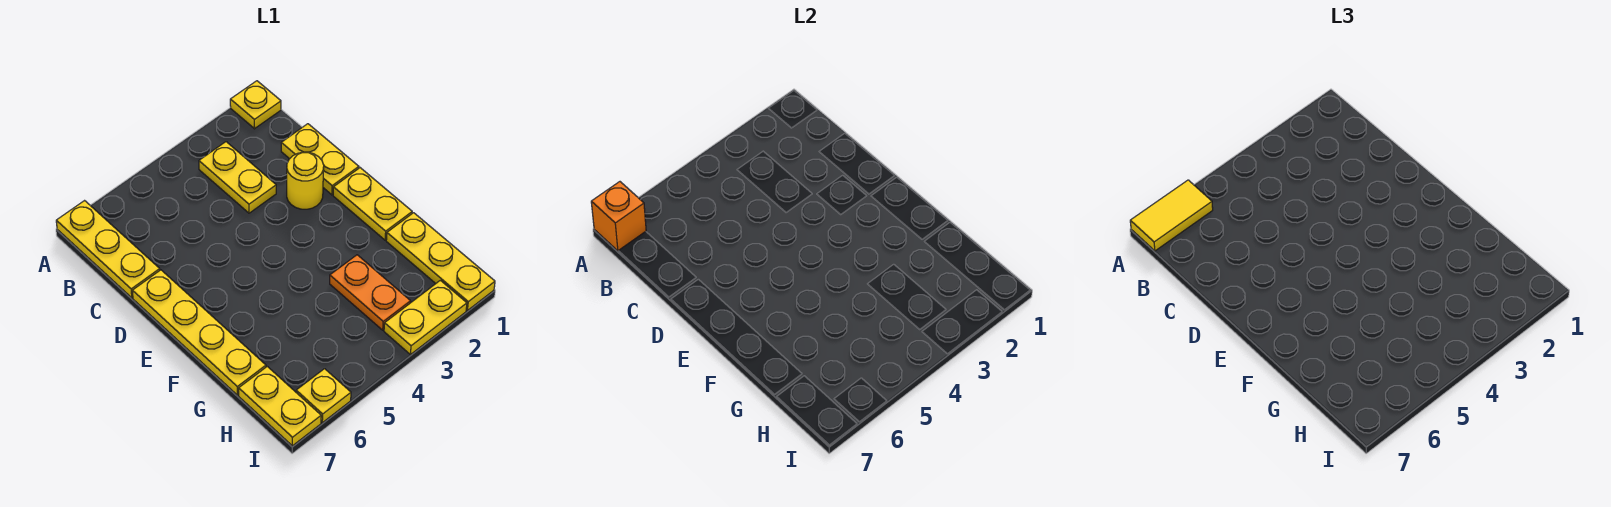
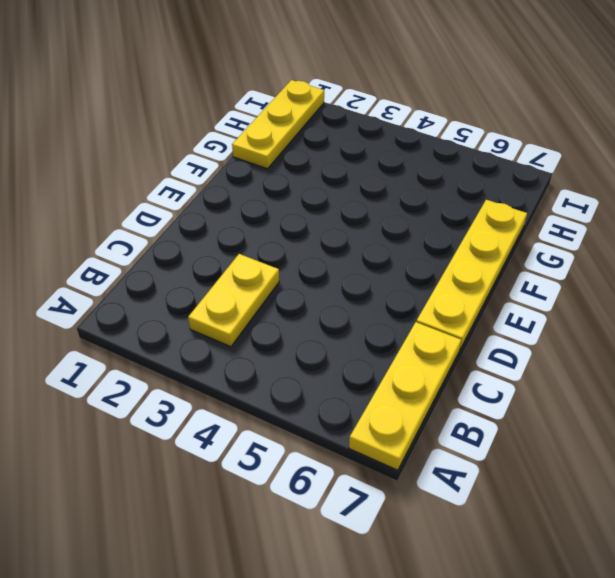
none -> yellow plate A1 level 1
none -> yellow plate C1:D1 level 1
none -> yellow round brick D2 level 1

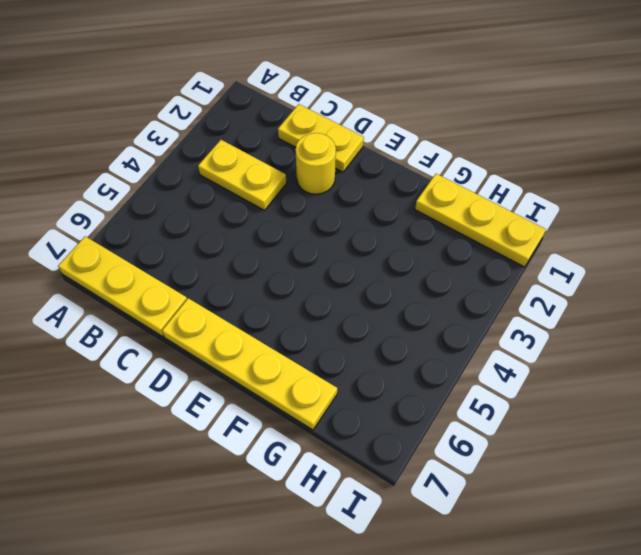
none -> yellow plate A1 level 1
none -> yellow plate E1:F1 level 1
none -> orange plate G3:H3 level 1

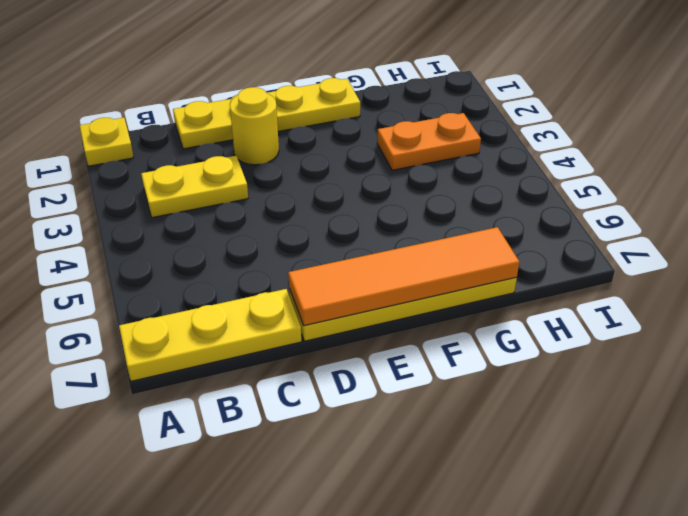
orange tile D7:G7 level 2 -> none
none -> yellow plate G1:I1 level 1
none -> yellow plate H7:I7 level 1
none -> yellow plate I2:I3 level 1

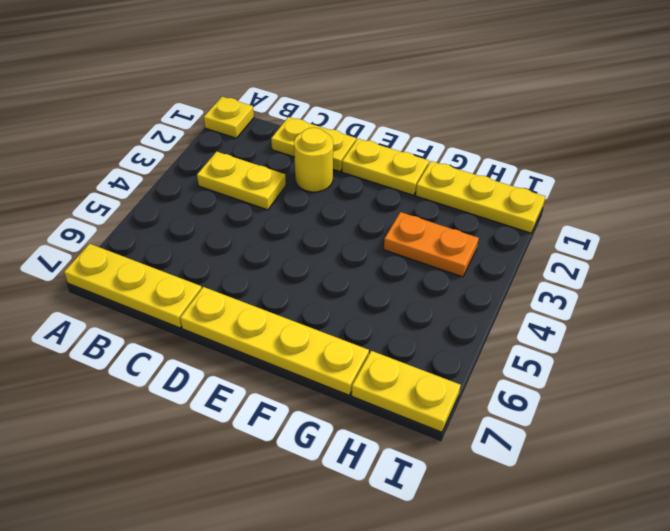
none -> yellow plate I2:I3 level 1
none -> yellow plate I6 level 1
none -> orange brick A7 level 2

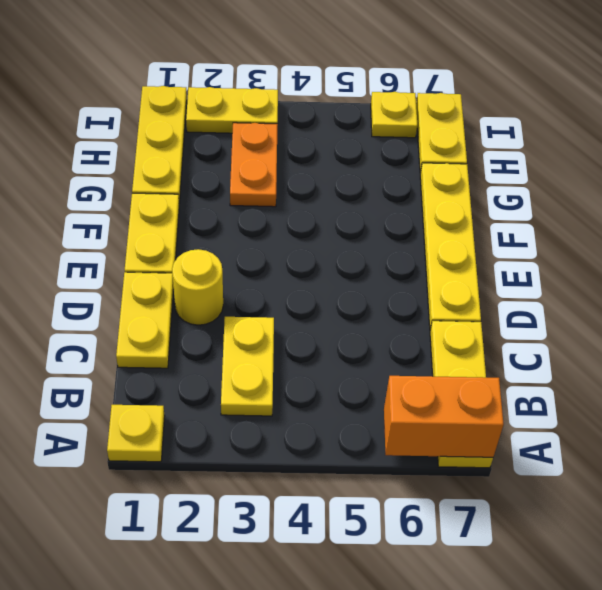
orange brick A6:A7 level 2 -> orange brick A7 level 2
none -> yellow tile A6:A7 level 3

